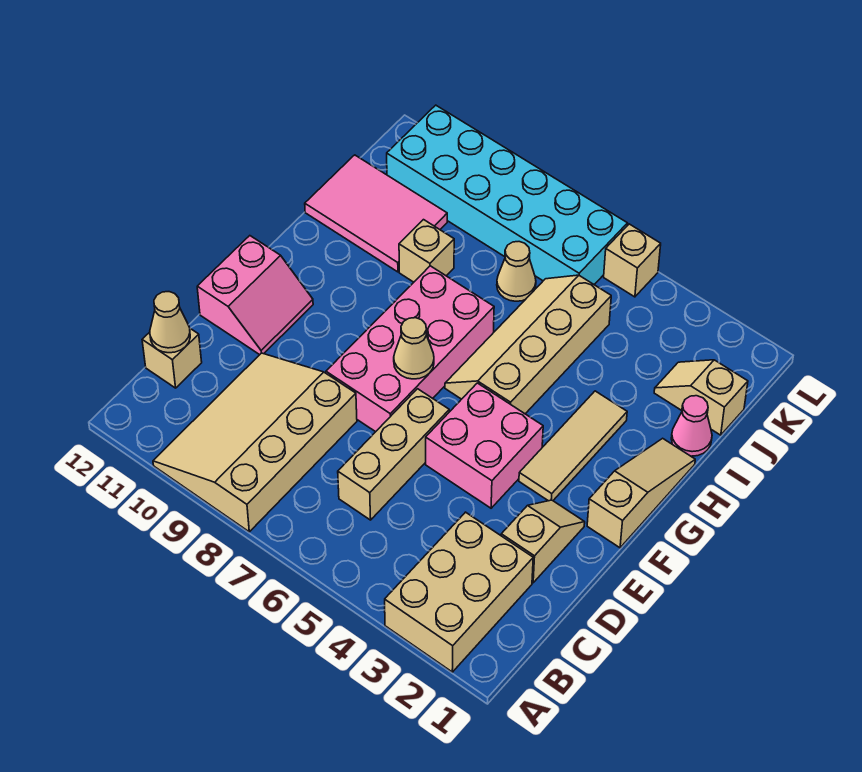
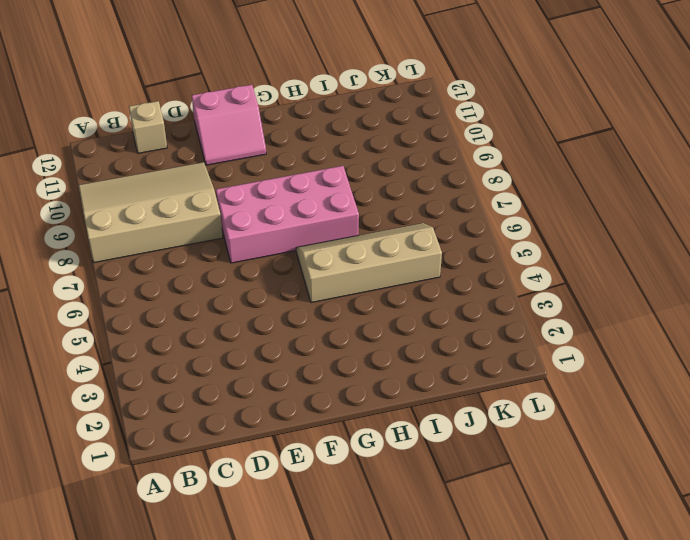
none -> tan brick A2:C3 level 1
none -> tan brick C6:E6 level 1
none -> tan slope D2:E2 level 1 top D

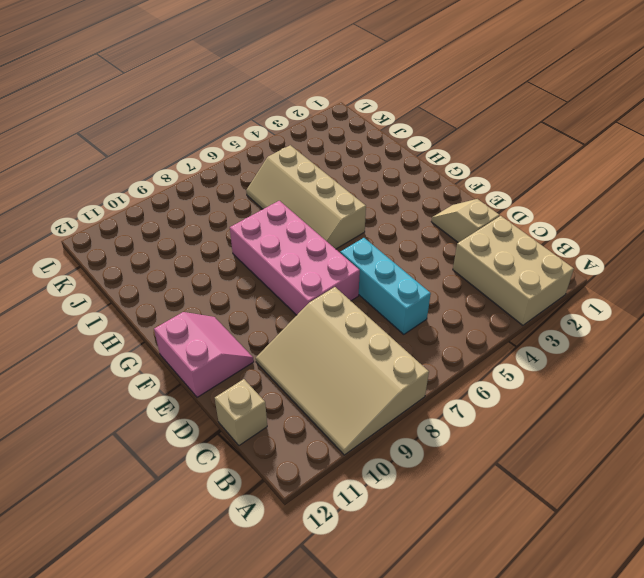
cyan brick C6:E6 level 1 -> tan brick C6:E6 level 1
none -> pink brick E4:F5 level 1
none -> tan slope F1:H1 level 1 top F
none -> tan tile F3:H3 level 1

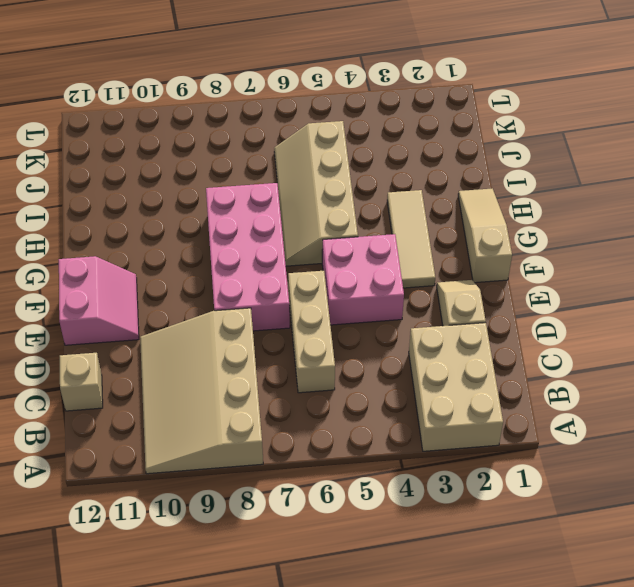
none -> pink cone I1 level 1
none -> tan brick I9 level 1
none -> pink tile I10:J12 level 1

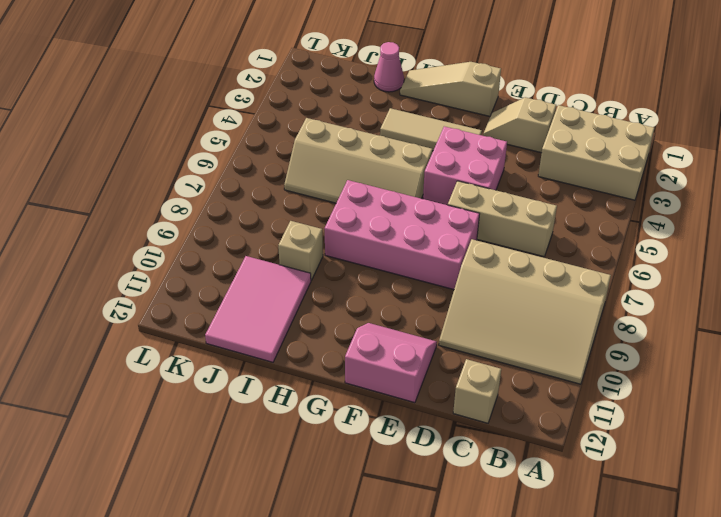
none -> tan slope J1:J2 level 1 top 1
none -> tan cone J7 level 1
none -> cyan brick K6:L11 level 1

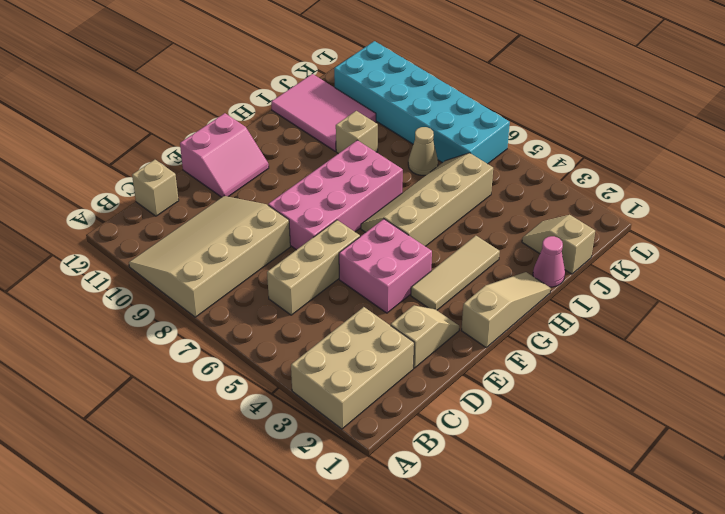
none -> tan brick L5 level 1
none -> tan cone C12 level 2
none -> tan cone F7 level 2

